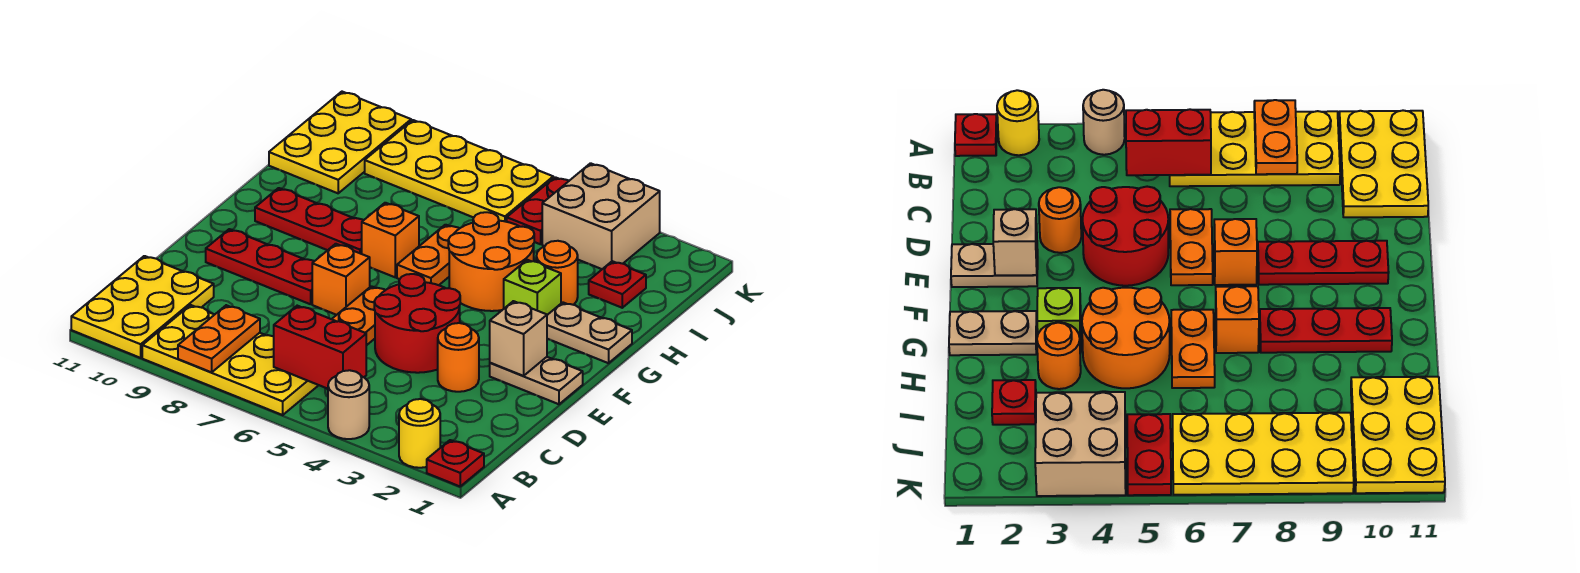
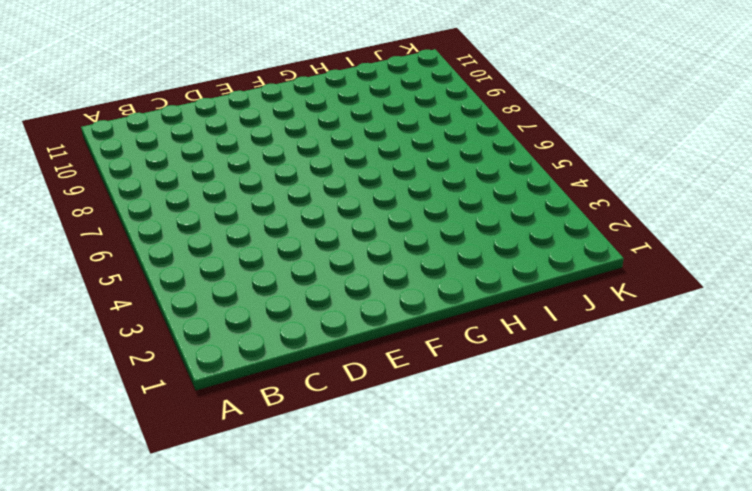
none -> red plate A1 level 1
none -> yellow round brick A2 level 1
none -> tan round brick A4 level 1

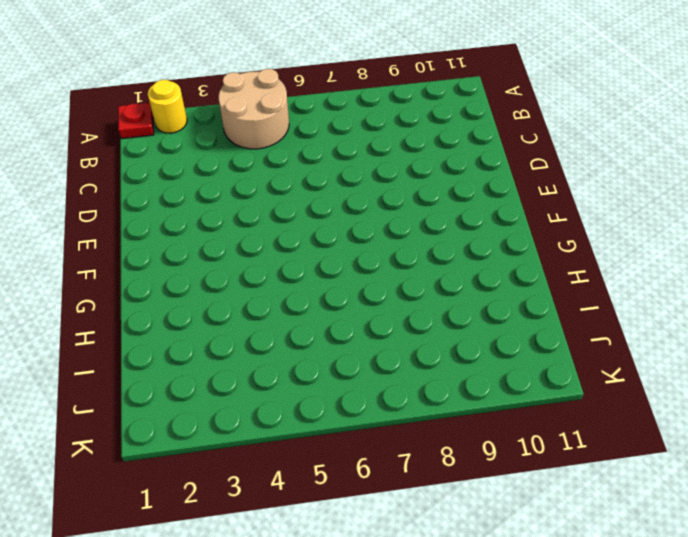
tan round brick A4:B5 level 1 -> tan round brick A4 level 1
none -> yellow plate A6:B9 level 1
none -> yellow plate A10:C11 level 1
none -> orange round brick D3 level 1

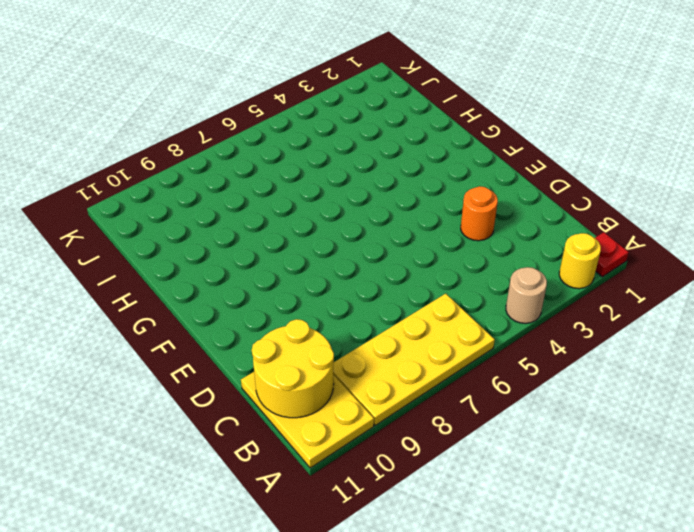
yellow round brick B10:C11 level 2 -> none
none -> red round brick D4:E5 level 1
none -> orange plate D6:E6 level 1
none -> tan plate E1:E2 level 1

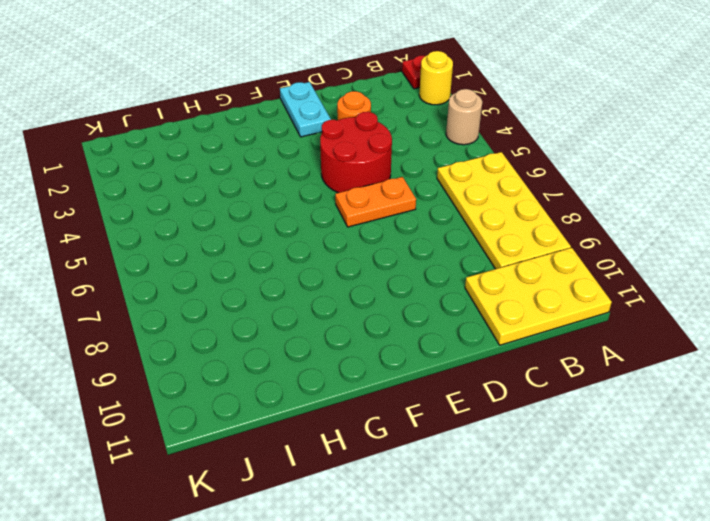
cyan plate E1:E2 level 1 -> tan plate E1:E2 level 1
none -> orange brick E7 level 1
none -> red plate E8:E10 level 1
none -> tan plate G1:G2 level 1

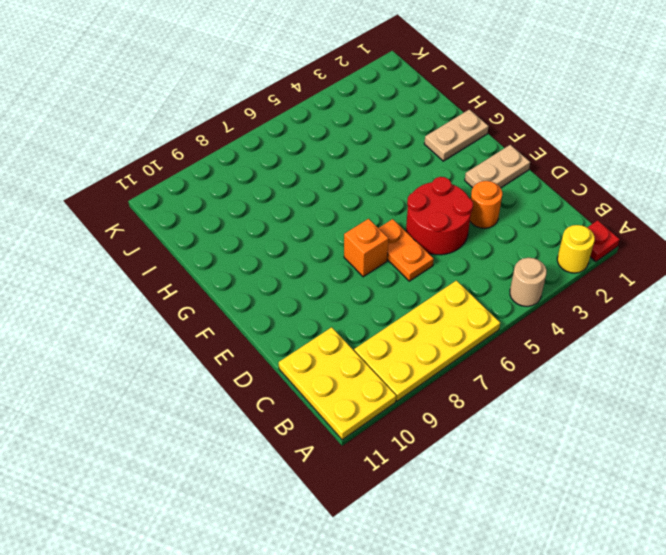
none -> red plate E8:E10 level 1
none -> lime brick G3 level 1
none -> orange round brick G4:H5 level 1

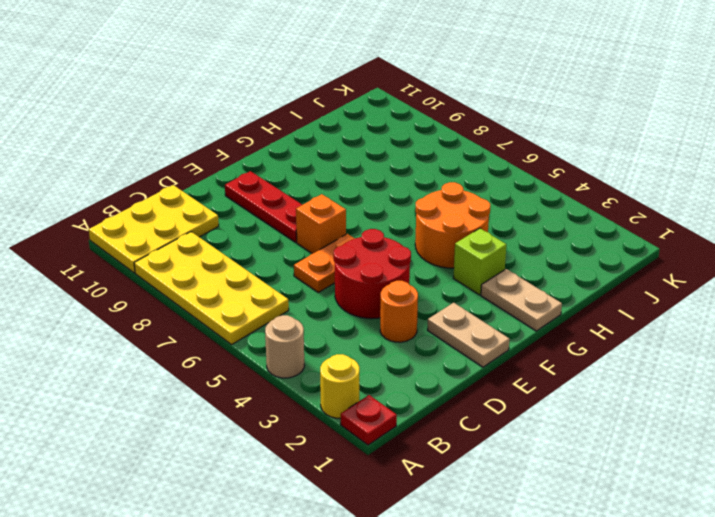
none -> orange plate G6:H6 level 1
none -> orange brick G7 level 1
none -> red plate G8:G10 level 1

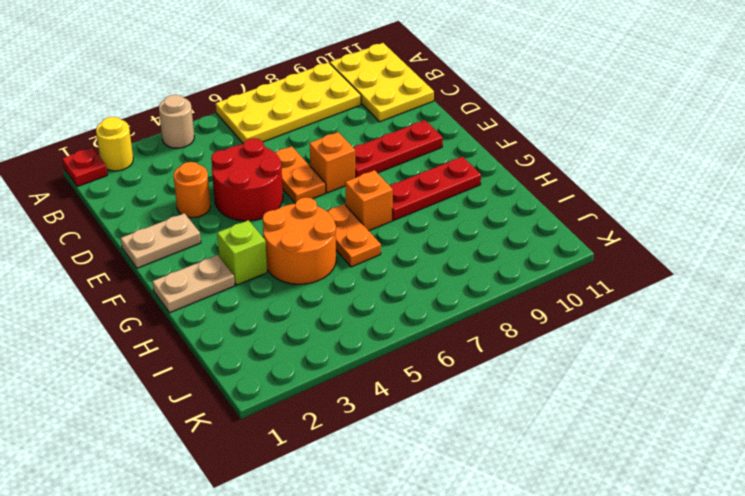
none -> orange round brick H3 level 1
none -> red plate I2 level 1
none -> yellow plate I10:K11 level 1

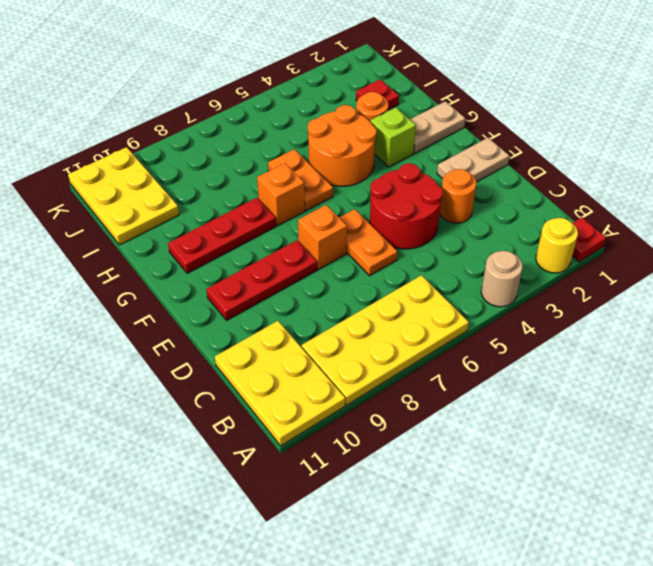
none -> tan brick J3:K4 level 1
none -> red plate J5:K5 level 1
none -> yellow plate J6:K9 level 1

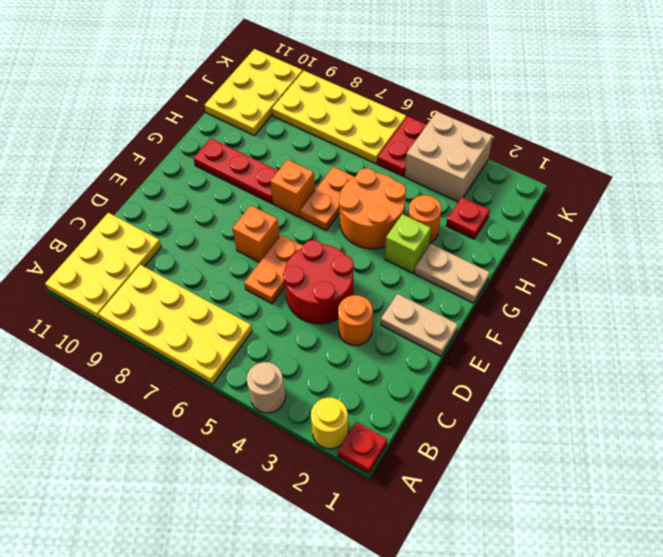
none -> red plate E8:E10 level 1
none -> orange plate A8:B8 level 2
none -> red brick B5:B6 level 2

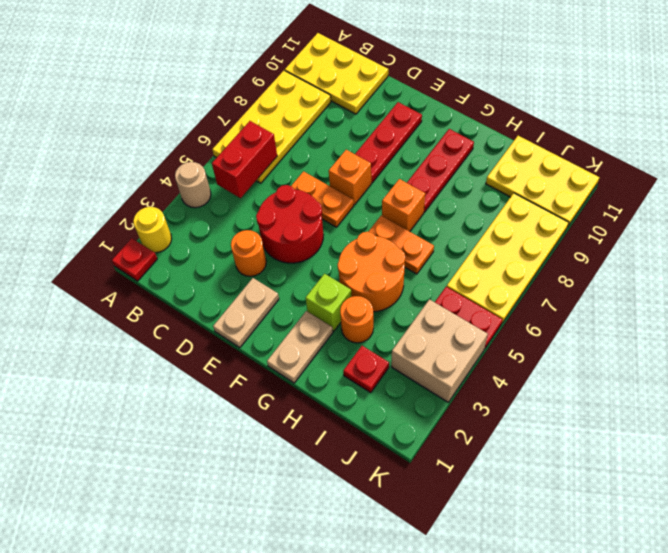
none -> orange plate A8:B8 level 2
none -> tan brick E2 level 2

